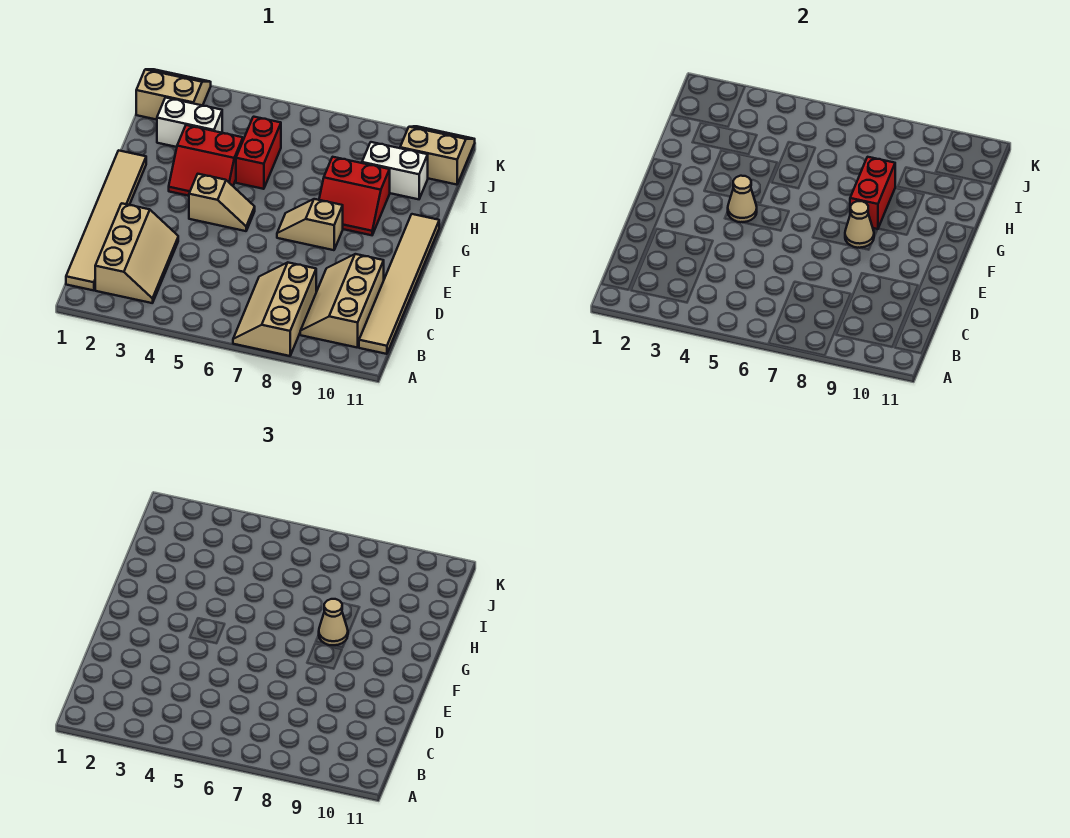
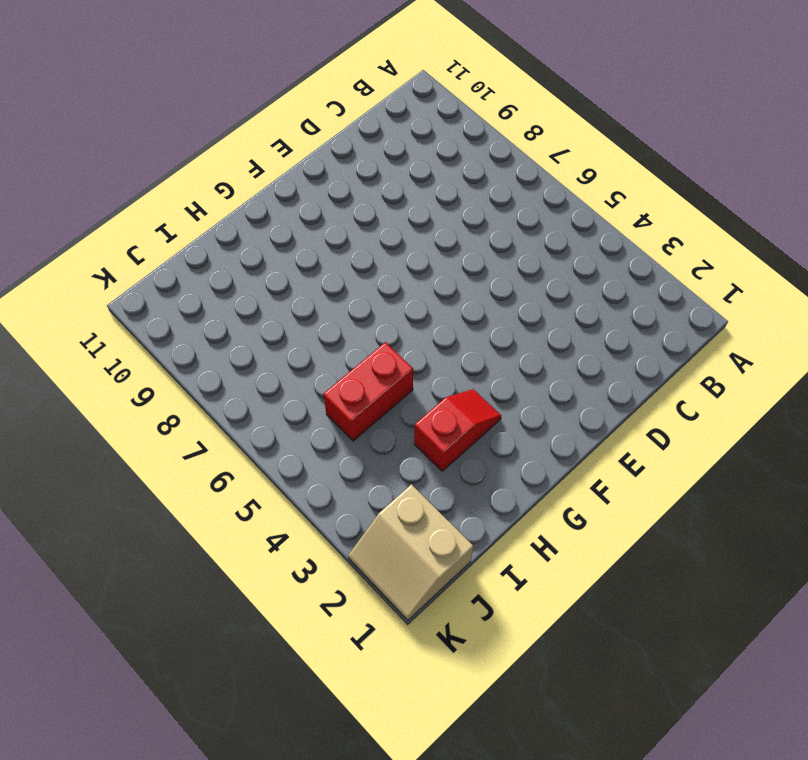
red slope G3:H3 level 1 top H -> red slope G3:H4 level 1 top H
none -> tan slope A7:C8 level 1 top 8
none -> tan tile B1:G1 level 1
none -> tan slope B2:D3 level 1 top 2

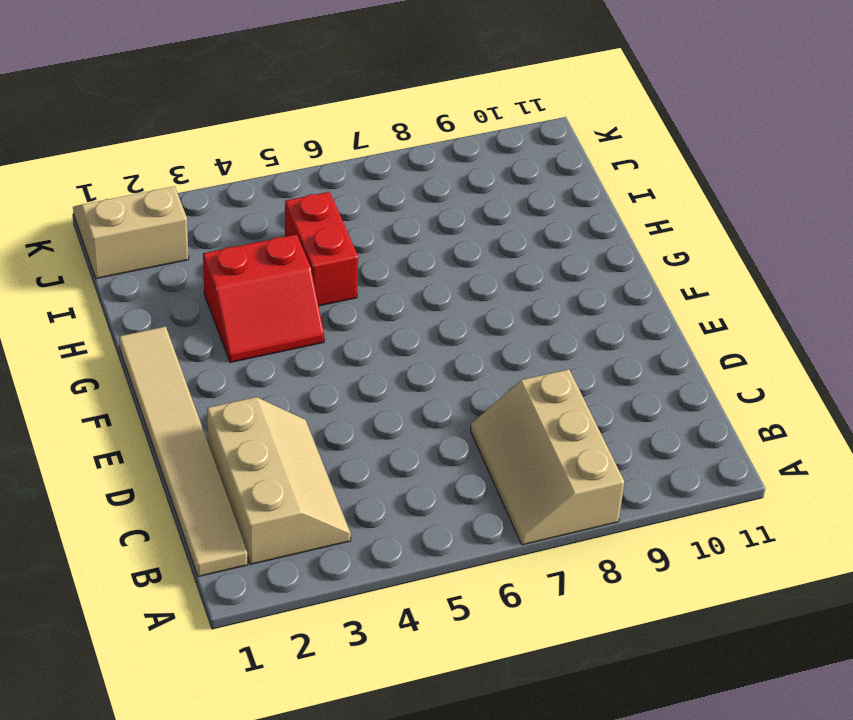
none -> tan slope B9:D10 level 1 top 10
none -> tan tile B11:G11 level 1
none -> tan slope F4:F5 level 1 top 4

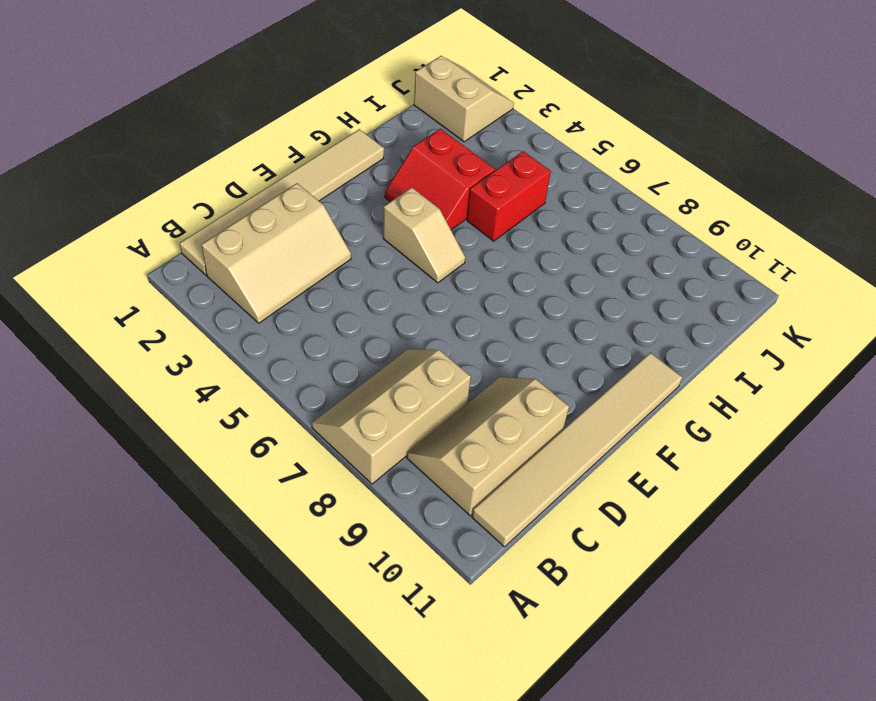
none -> tan slope F7:F8 level 1 top 8
none -> red slope G8:H9 level 1 top H
none -> white brick I2:I3 level 1

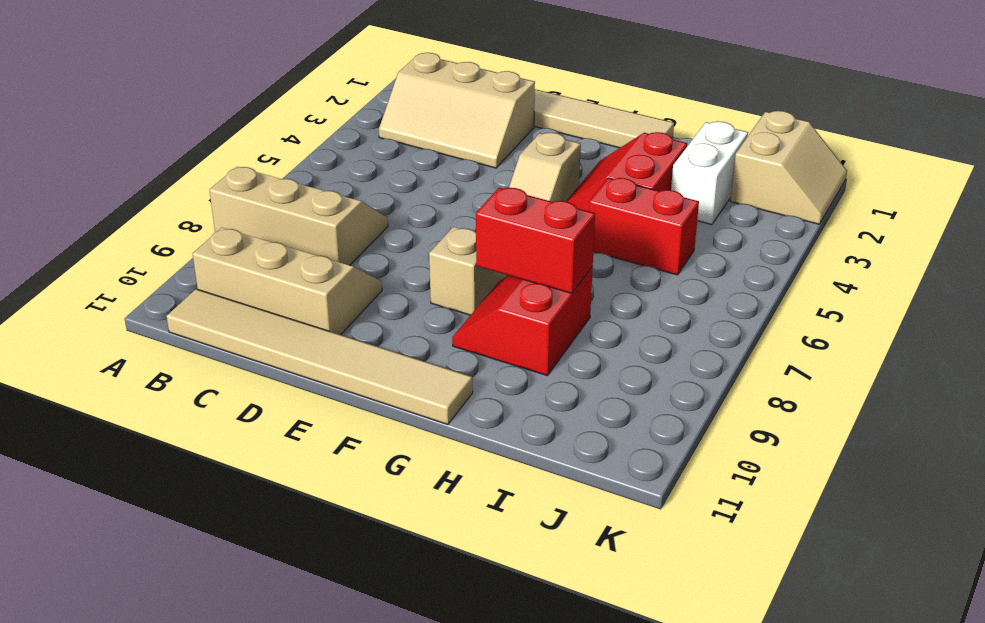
none -> white brick I9:I10 level 1
none -> tan slope J10:K11 level 1 top J
none -> tan cone F4 level 2

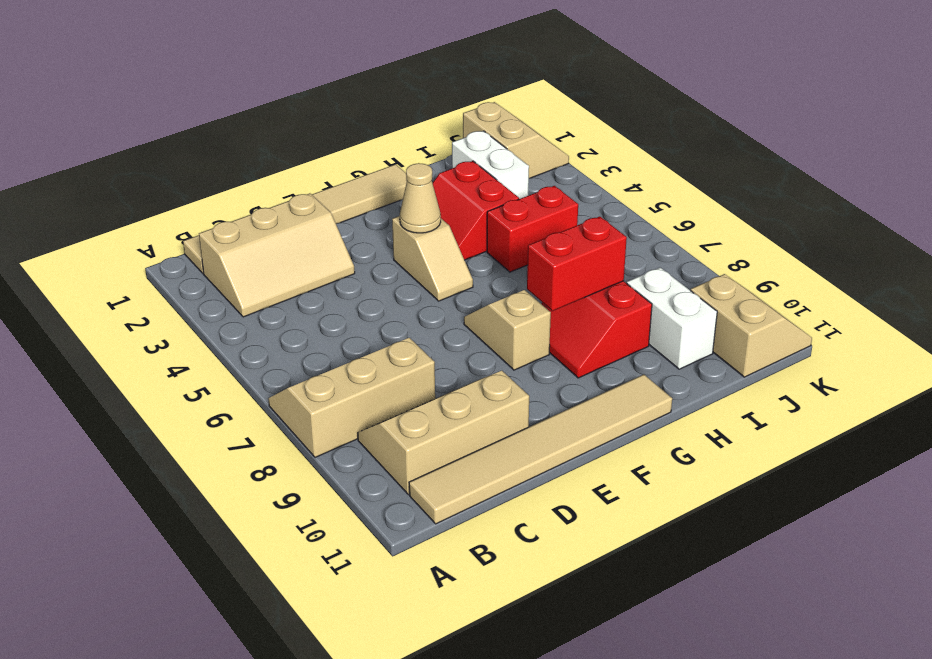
none -> tan cone F8 level 2
none -> tan cone G8 level 3

